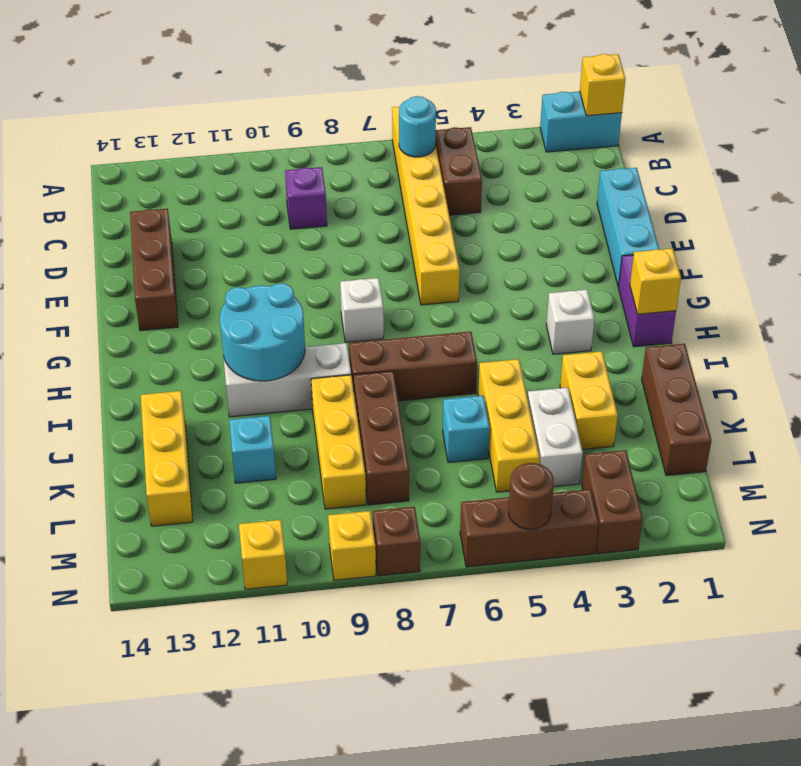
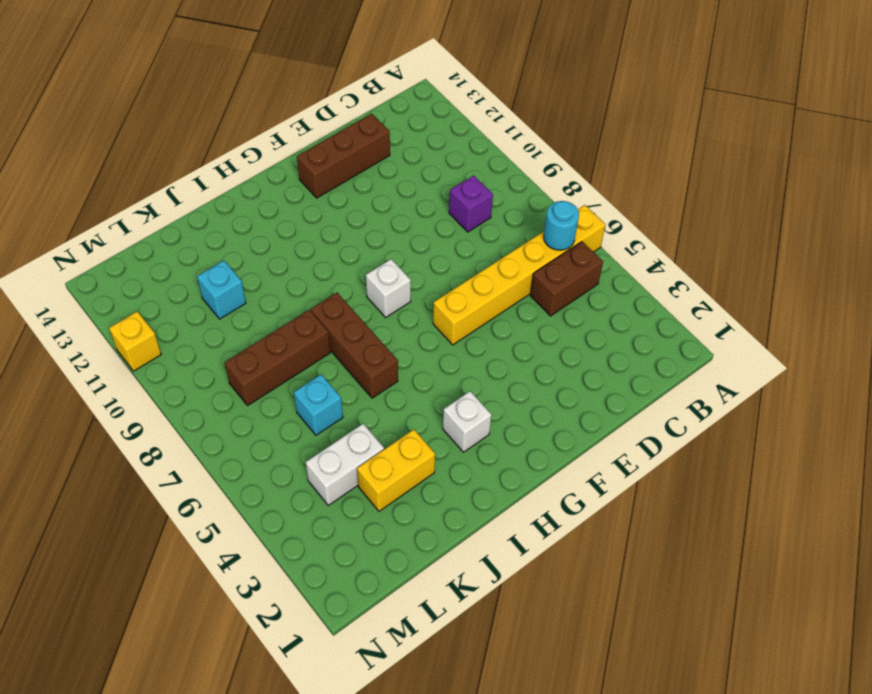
none -> cyan brick A1:A2 level 1
none -> cyan brick D1:F1 level 1
none -> purple brick G1:H1 level 1
none -> white brick I9:I11 level 1

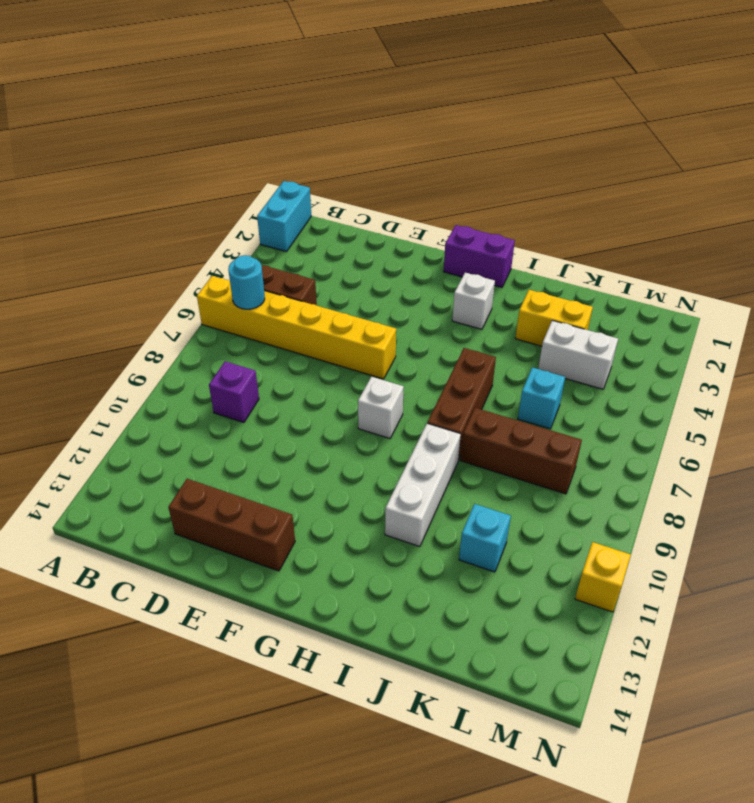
none -> cyan brick D1:F1 level 1
none -> brown brick J1:L1 level 1
none -> yellow brick J5:L5 level 1
none -> yellow brick J9:L9 level 1

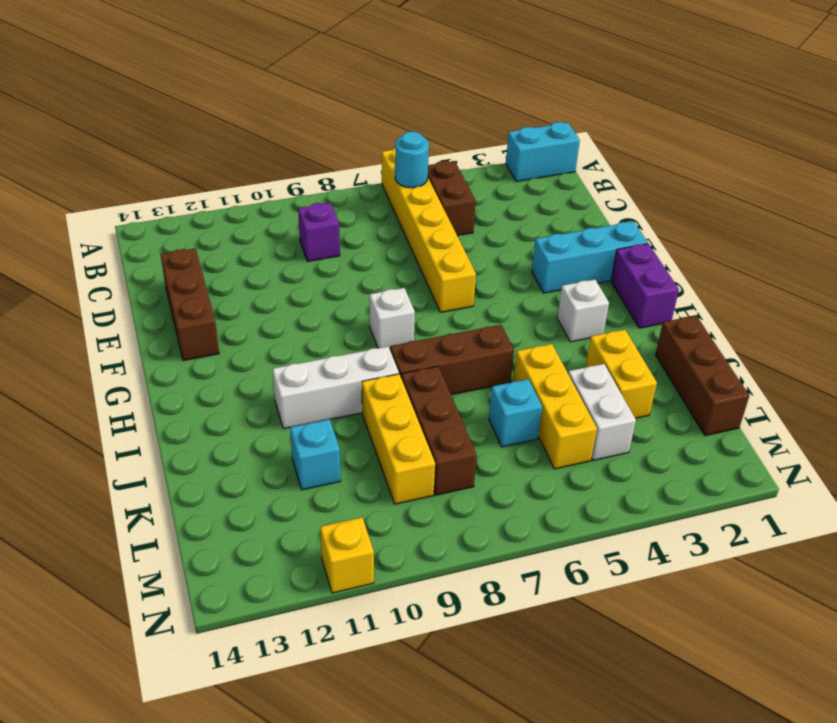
cyan brick F1:F3 level 1 -> cyan brick D1:F1 level 1
none -> yellow brick J13:L13 level 1
none -> brown brick M3:N3 level 1
none -> brown brick N4:N6 level 1
none -> brown brick N8 level 1

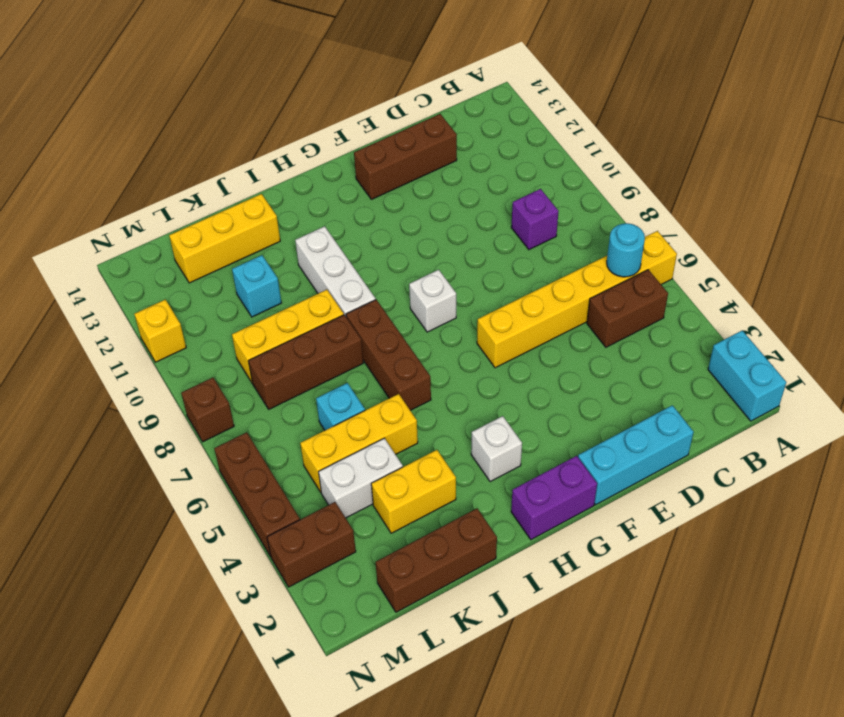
none -> yellow brick N9 level 1
none -> yellow brick A1 level 2
none -> yellow brick H1 level 2
none -> cyan round brick H10:I11 level 2

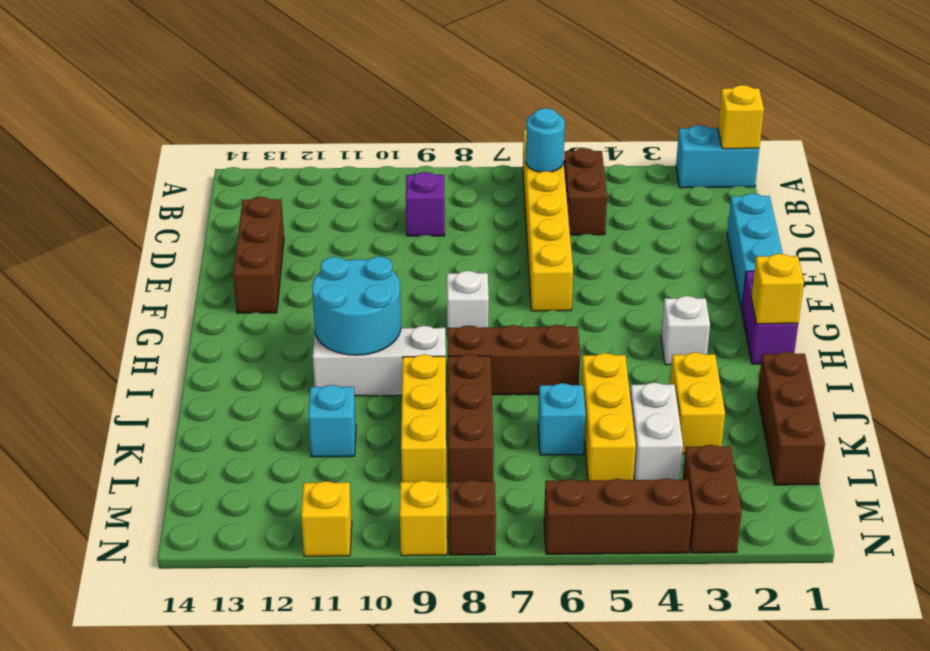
none -> yellow brick J13:L13 level 1
none -> brown round brick N5 level 2

